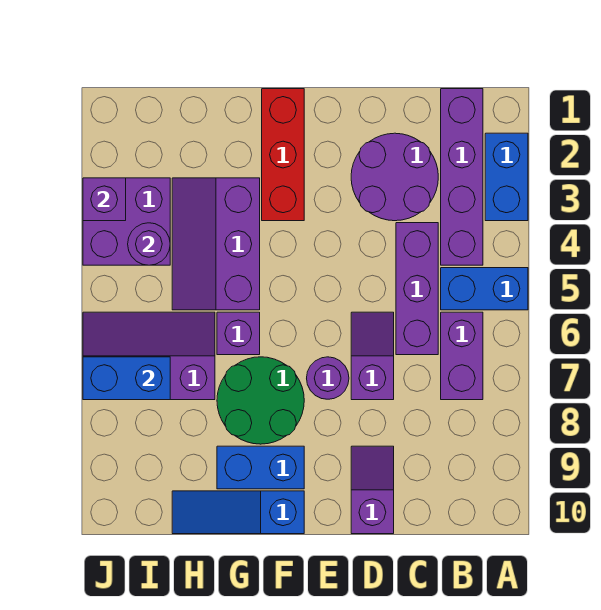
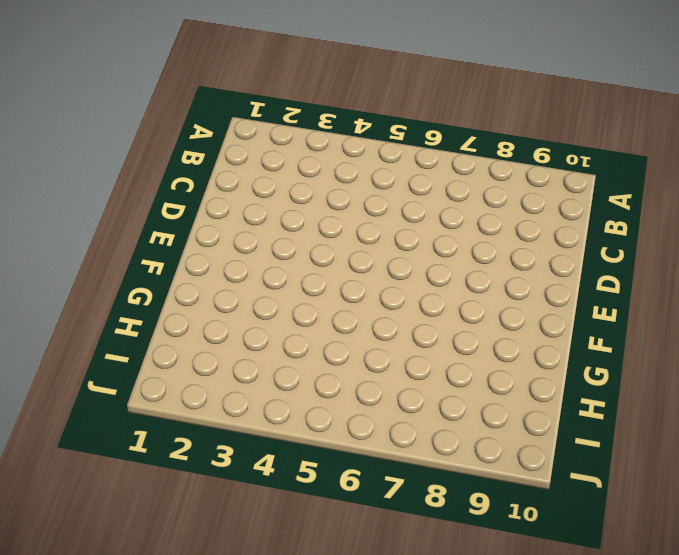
none -> blue brick A2:A3 level 1
none -> blue brick A5:B5 level 1
none -> purple brick B1:B4 level 1

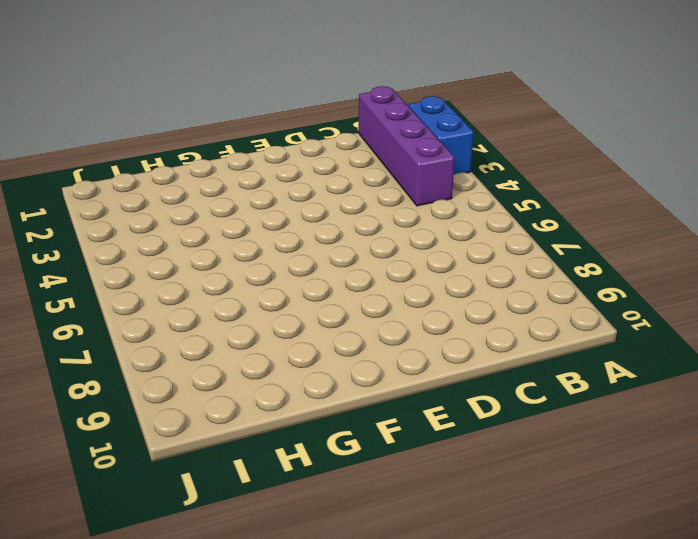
none -> blue brick A5:B5 level 1
none -> purple brick B6:B7 level 1
none -> purple round brick C2:D3 level 1

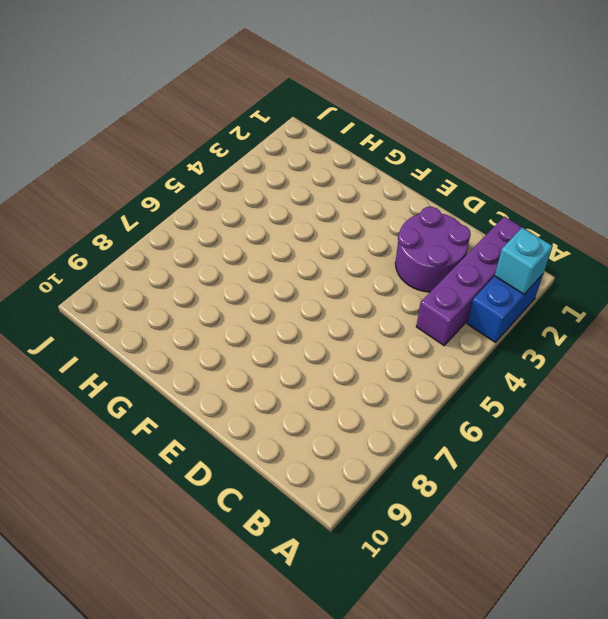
cyan brick A2 level 2 -> none
none -> blue brick A5:B5 level 1
none -> purple brick B6:B7 level 1
none -> purple brick C4:C6 level 1

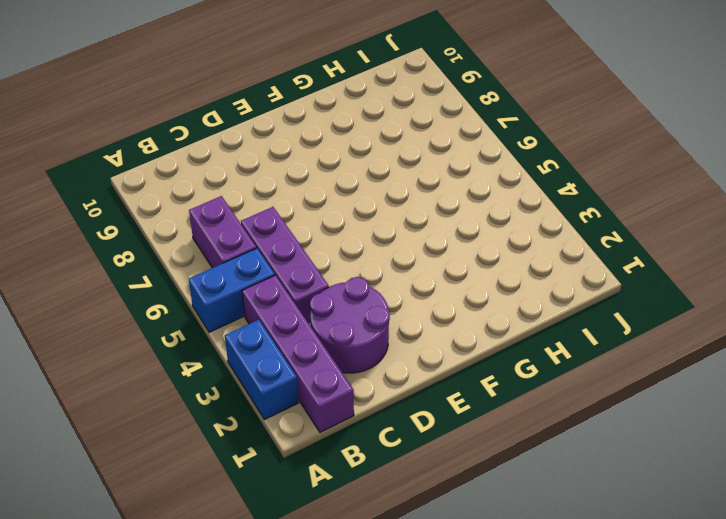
none -> purple slope D6:D7 level 1 top 7
none -> purple slope D9:D10 level 1 top 10
none -> purple round brick E7 level 1

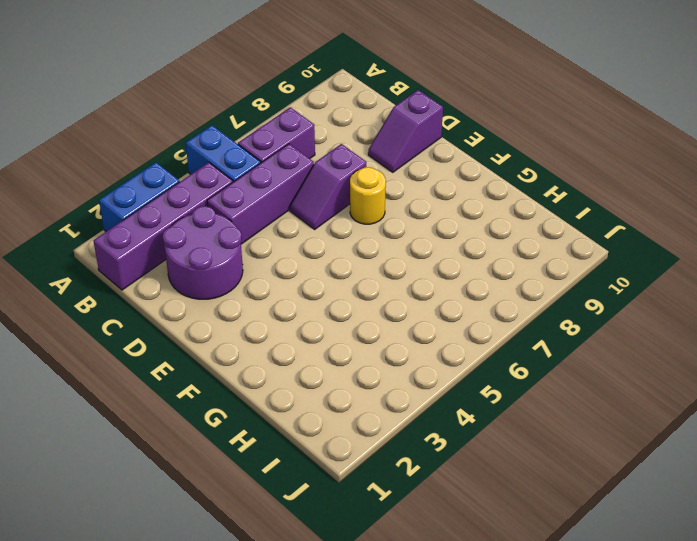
yellow round brick E7 level 1 -> purple round brick E7 level 1
none -> red brick F1:F3 level 1
none -> green round brick F7:G8 level 1
none -> blue brick F9:G9 level 1

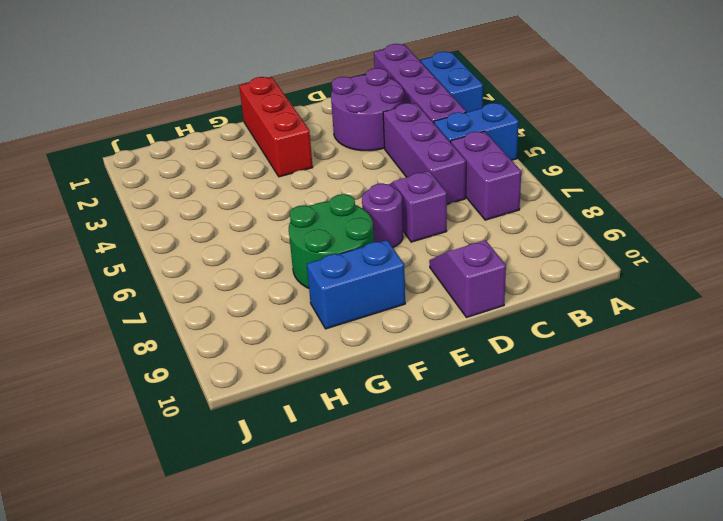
none -> blue slope F10:H10 level 1 top F
none -> purple slope G3:H5 level 1 top G
none -> purple brick G6 level 1

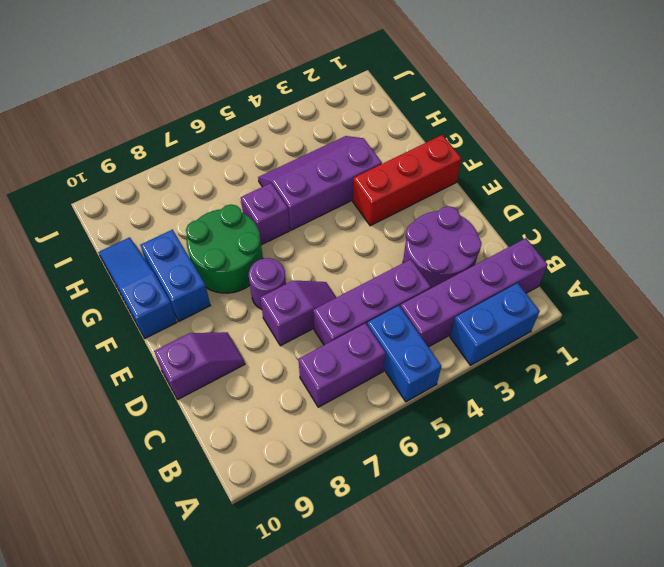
none -> purple slope H6:J7 level 1 top 7
none -> purple brick I3:J4 level 1
none -> purple round brick I4 level 2

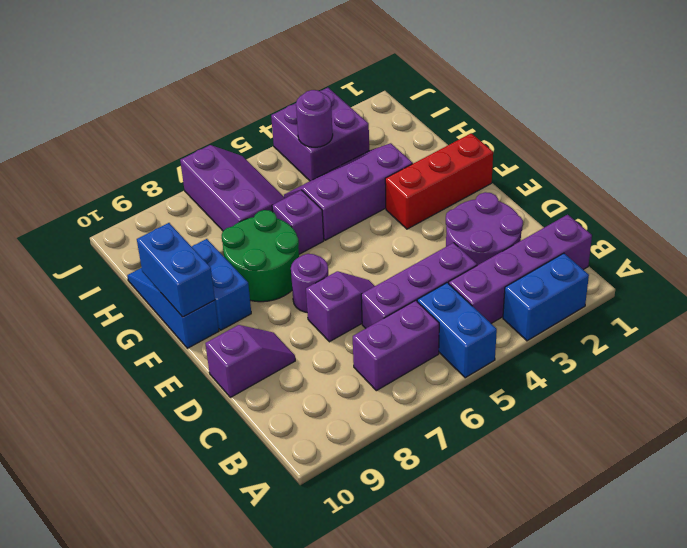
blue brick F10:G10 level 2 -> blue brick I7:J7 level 2
none -> purple brick J3 level 2

